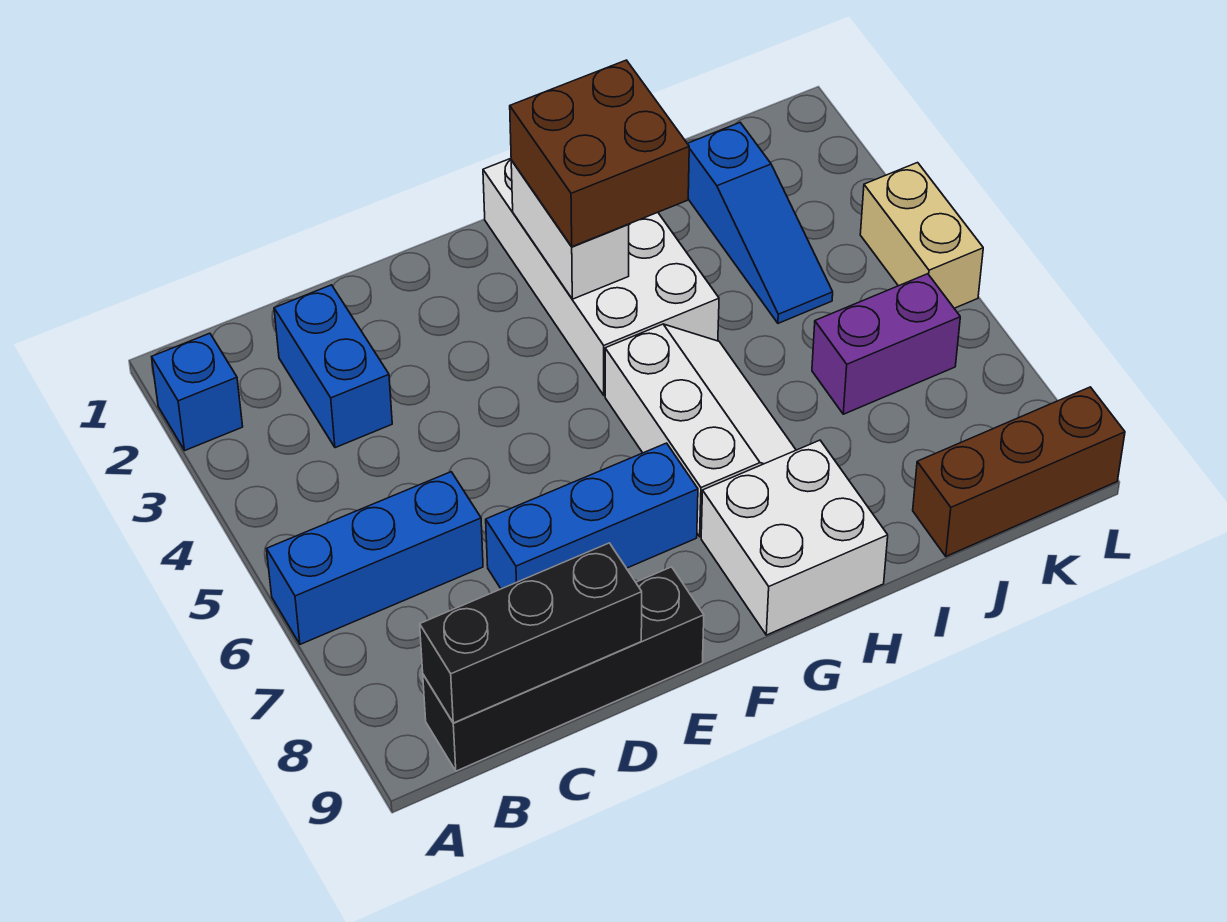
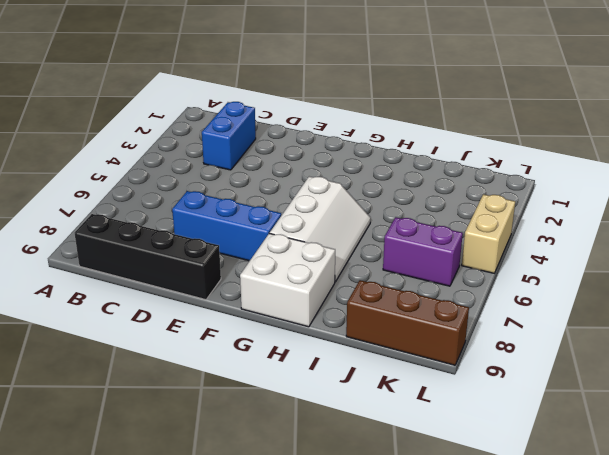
none -> blue brick A2 level 1
none -> blue brick A6:C6 level 1
none -> white brick G1:H4 level 1

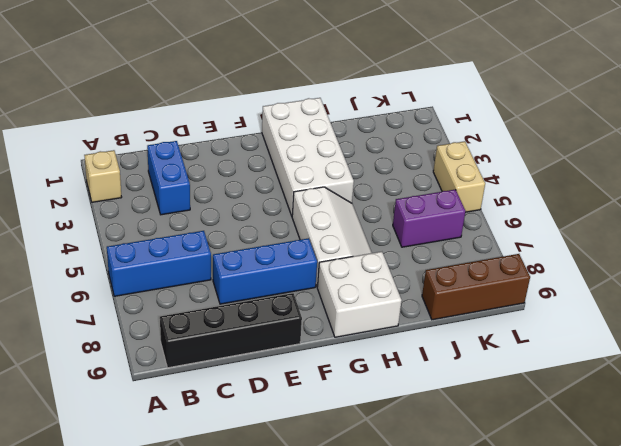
tan brick A2 level 1 -> blue brick A2 level 1
none -> blue slope J2:J4 level 1 top 2
none -> black brick B9:D9 level 2
none -> white brick G2:G3 level 2

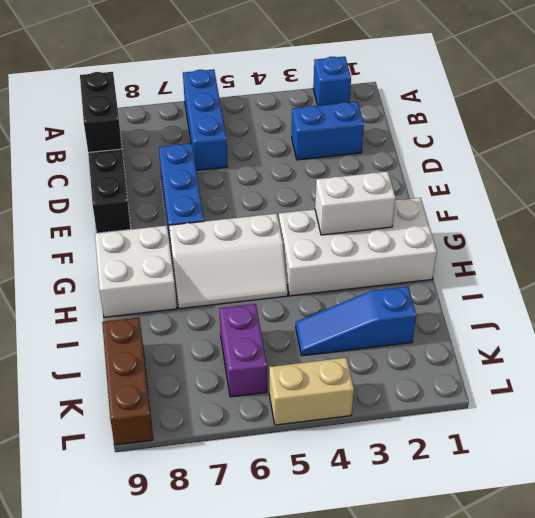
black brick B9:C9 level 2 -> black brick B9:D9 level 2
none -> brown brick G2:H3 level 3

